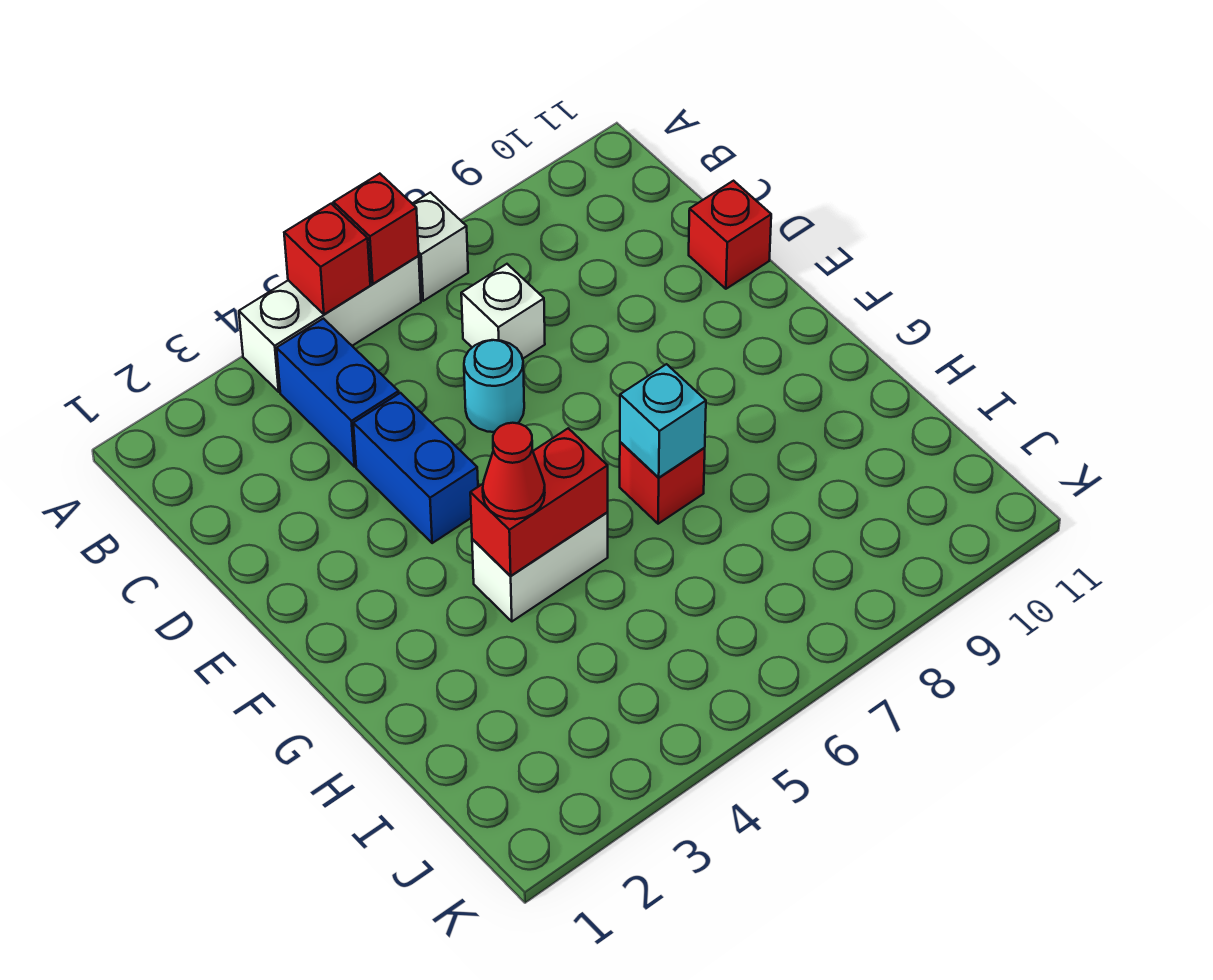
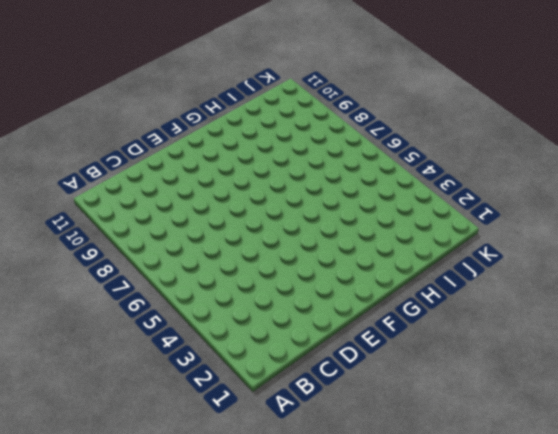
none -> white brick A4:A6 level 1
none -> white brick A7 level 1
none -> blue brick B4:C4 level 1

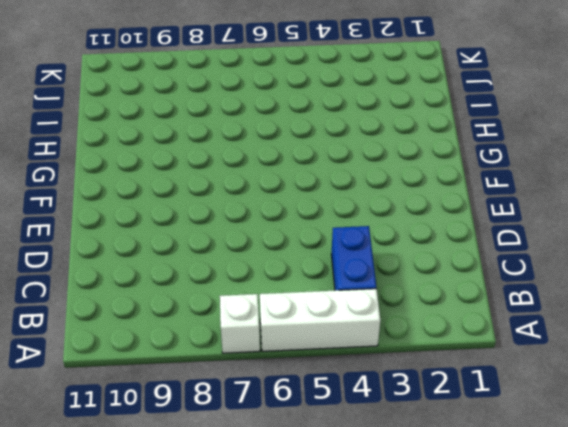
none -> white brick C7 level 1
none -> blue brick D4:E4 level 1
none -> cyan round brick D6 level 1

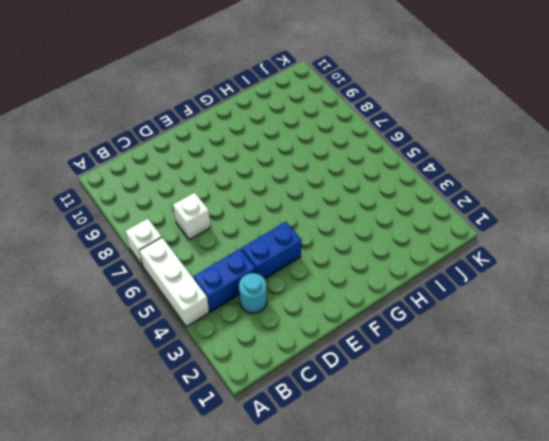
cyan round brick C3 level 1 -> cyan round brick D6 level 1
none -> red brick D11 level 1
none -> white brick G4:G5 level 1
none -> red brick G7 level 1

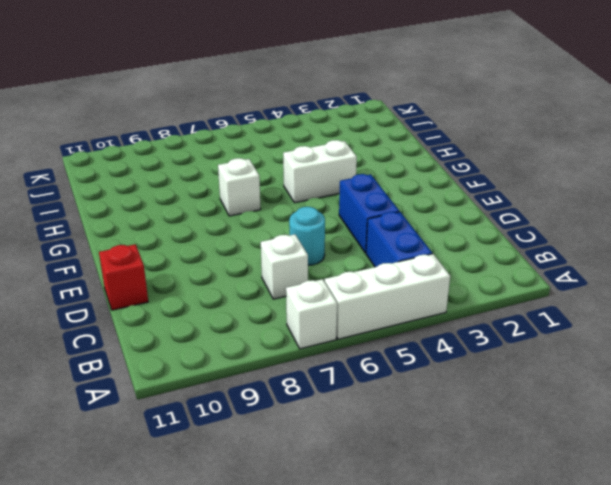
white brick G7 level 1 -> red brick G7 level 1
none -> red brick A5 level 2
none -> red brick A6 level 2
none -> red brick G4:G5 level 2

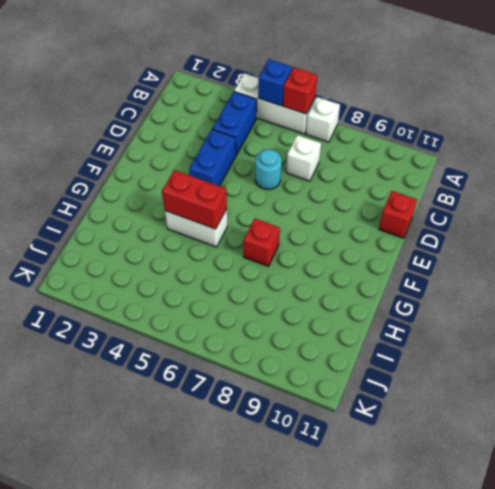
blue brick A5 level 2 -> red brick A5 level 2
none -> cyan brick G7 level 2
none -> red cone G4 level 3

